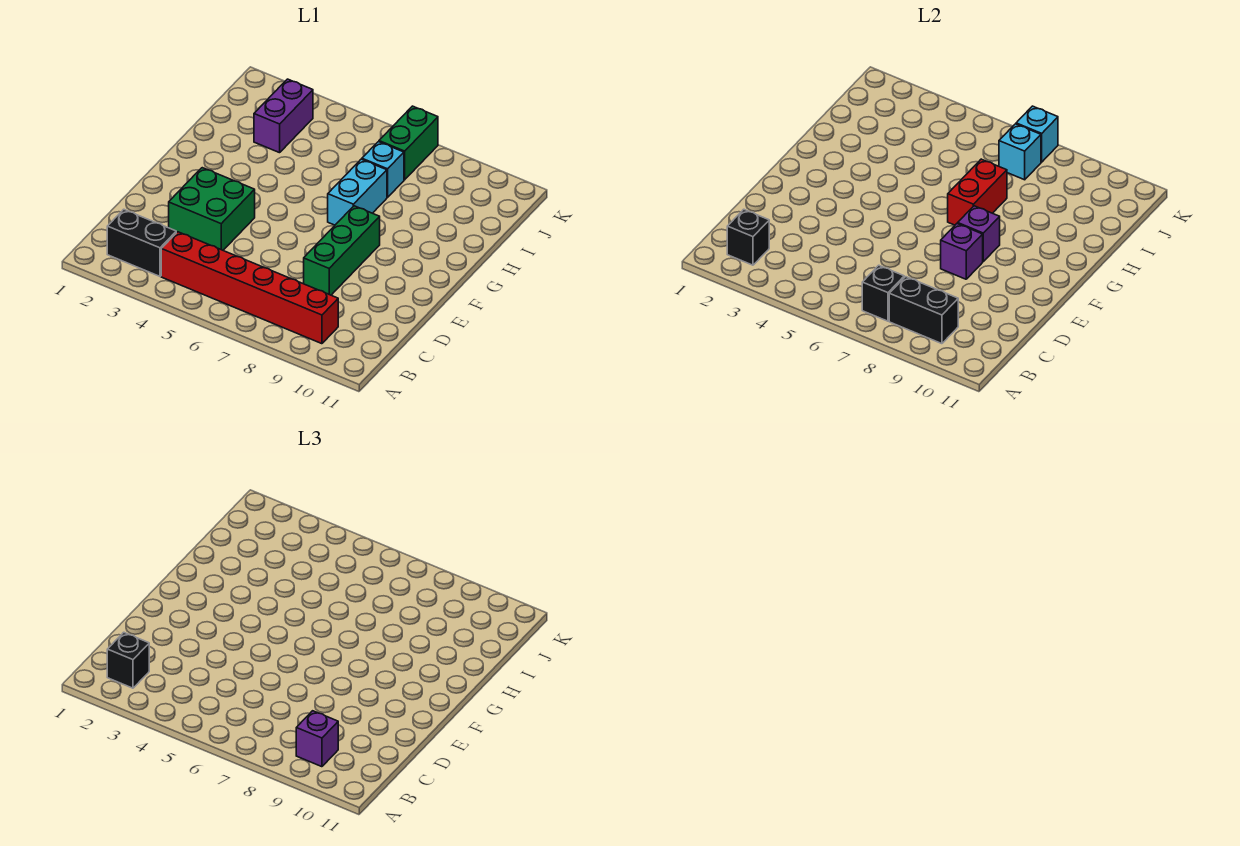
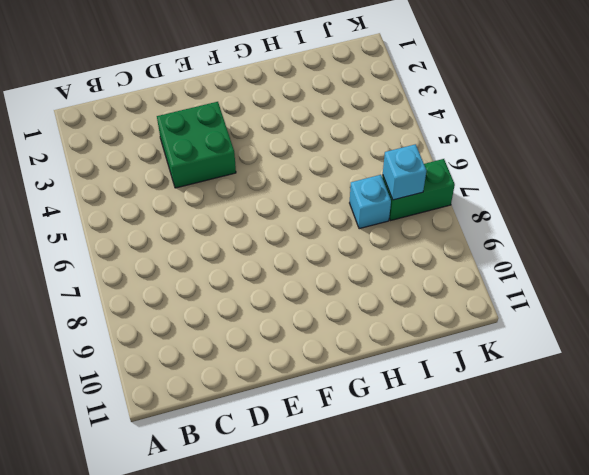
none -> black brick B2:B3 level 1
none -> red brick B4:B9 level 1
none -> green brick D8:F8 level 1

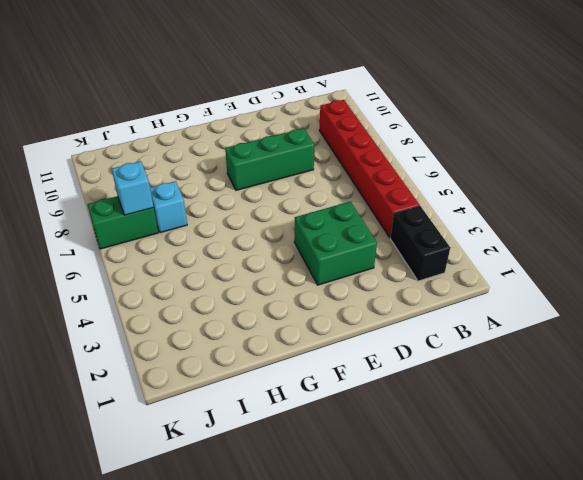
none -> cyan brick G7:H7 level 1
none -> purple brick I3:J3 level 1
none -> black brick B2 level 2

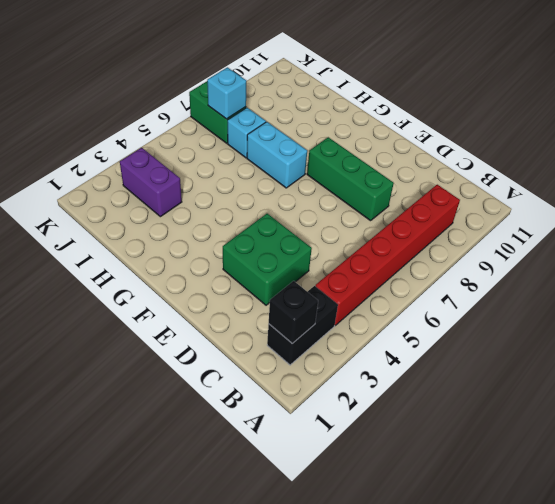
none -> black brick B7 level 2
none -> black brick B8:B9 level 2
none -> purple brick E8 level 2

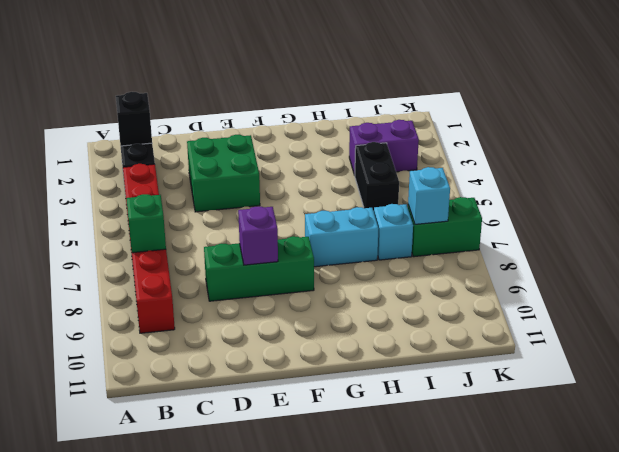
green brick B7 level 2 -> black brick B7 level 2
black brick I4:I5 level 1 -> black brick B8:B9 level 2
none -> purple brick F8 level 2
none -> red brick G7:H7 level 2
none -> cyan brick K7 level 2

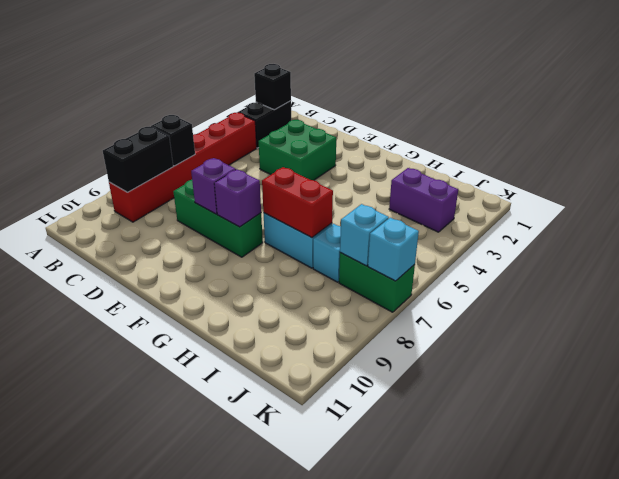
none -> black brick B2 level 3
none -> purple brick B9 level 3

